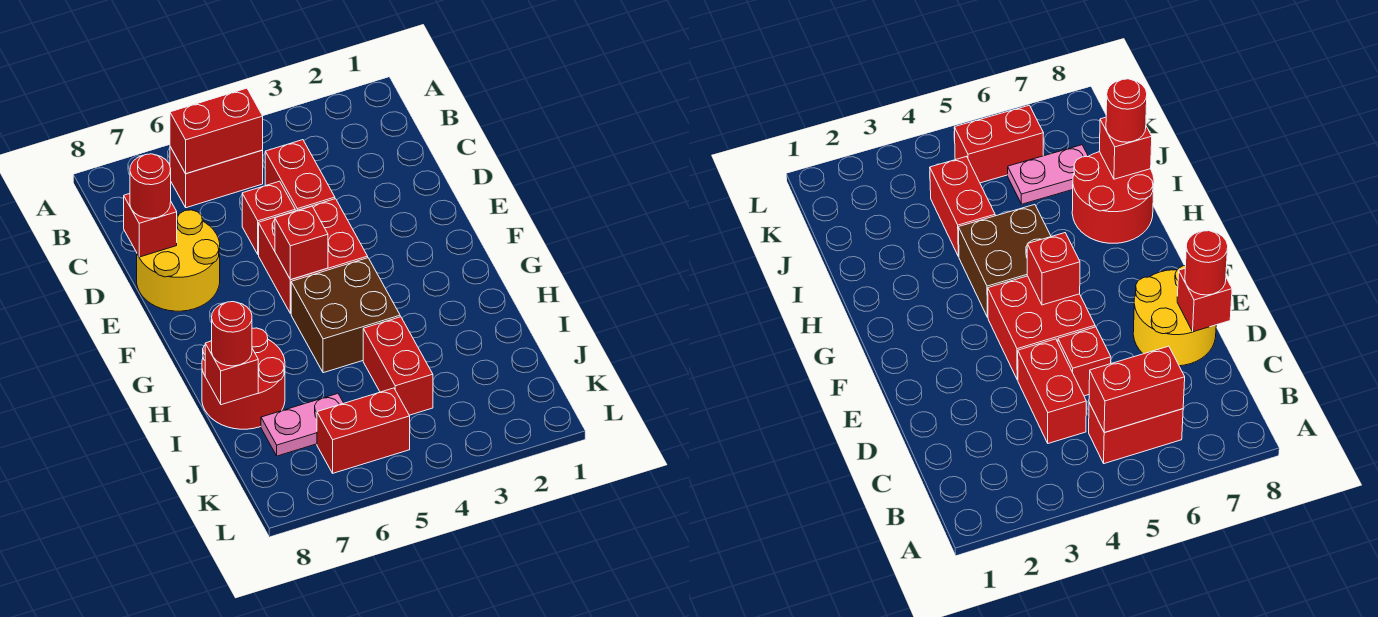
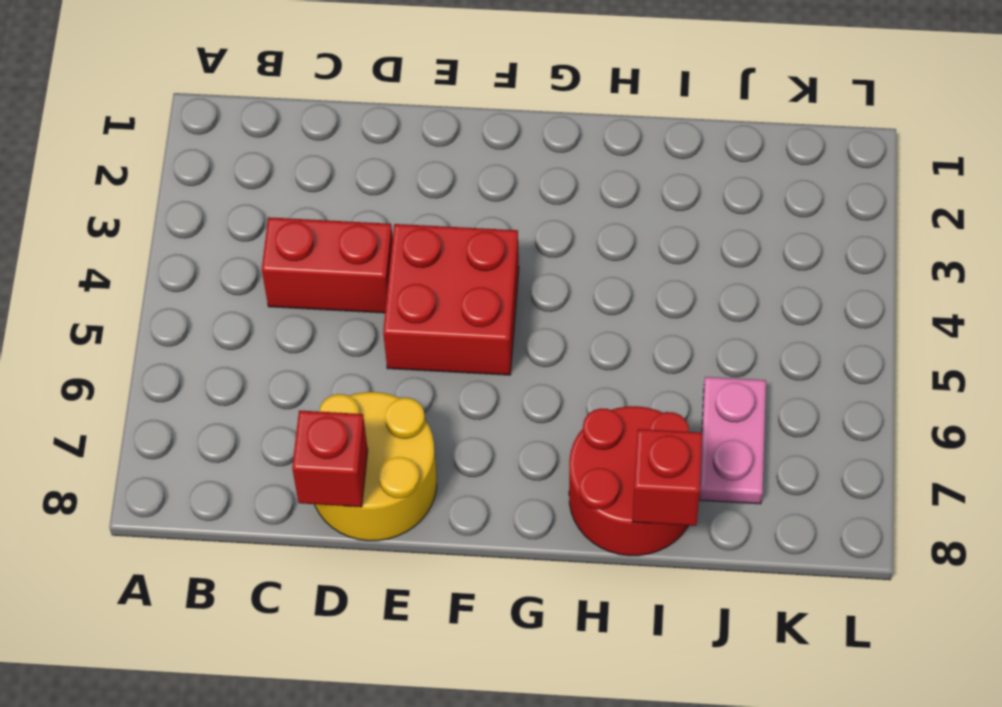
none -> red brick B5:B6 level 1
none -> red brick D5 level 1
none -> brown brick G4:H5 level 1

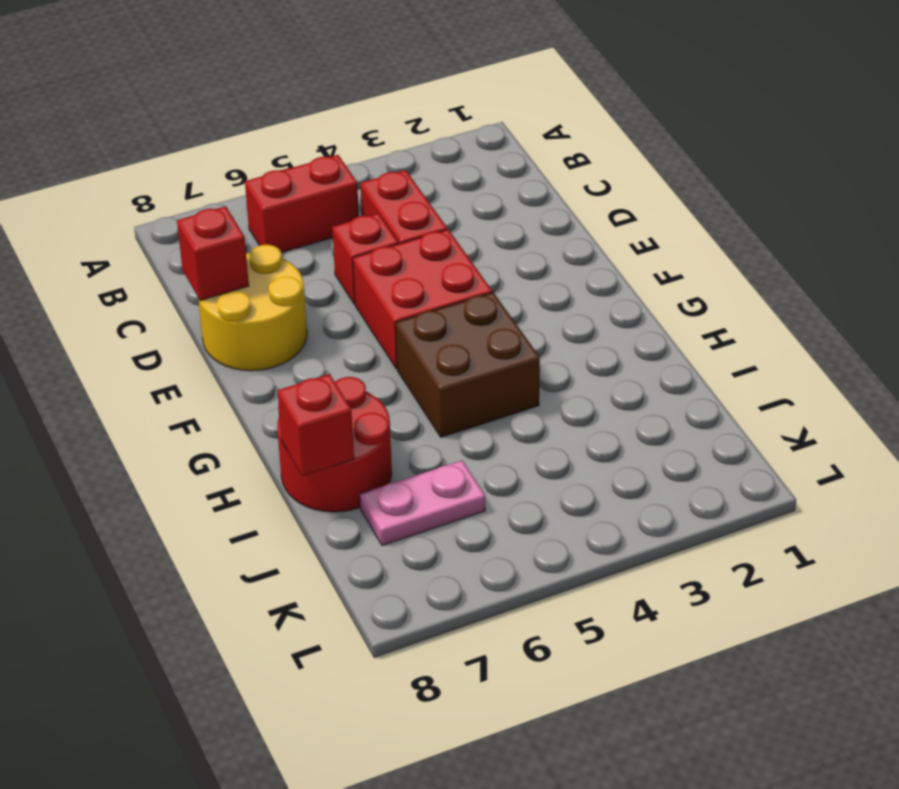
none -> red brick I4:J4 level 1
none -> red brick K5:K6 level 1
none -> red brick B5:B6 level 2

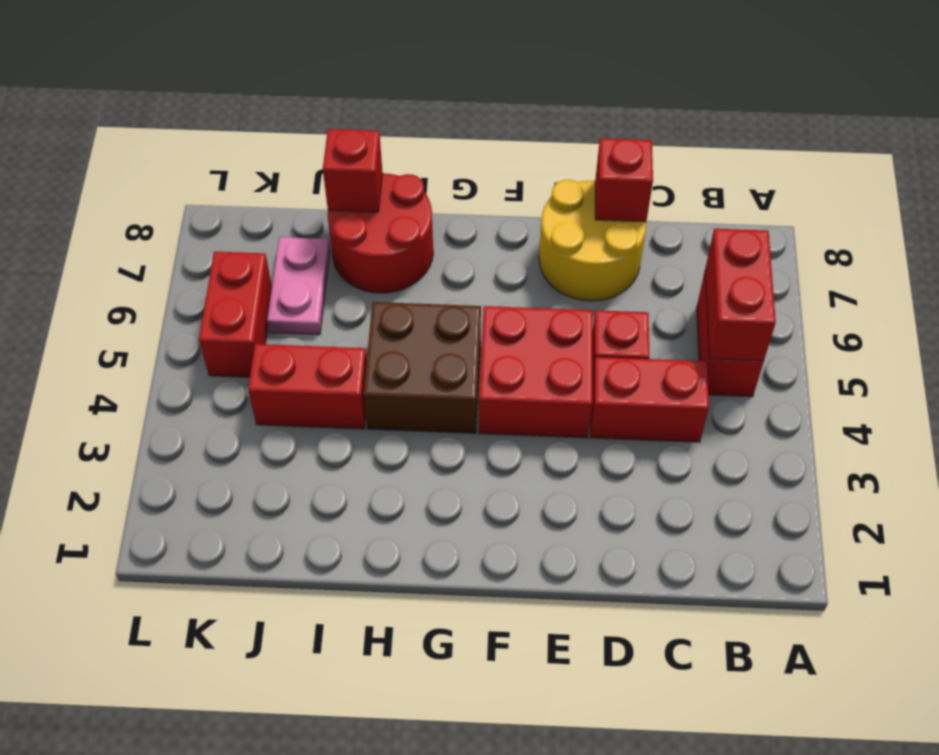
none -> red brick F5 level 2
none -> red round brick D8 level 3
none -> red round brick I8 level 3

